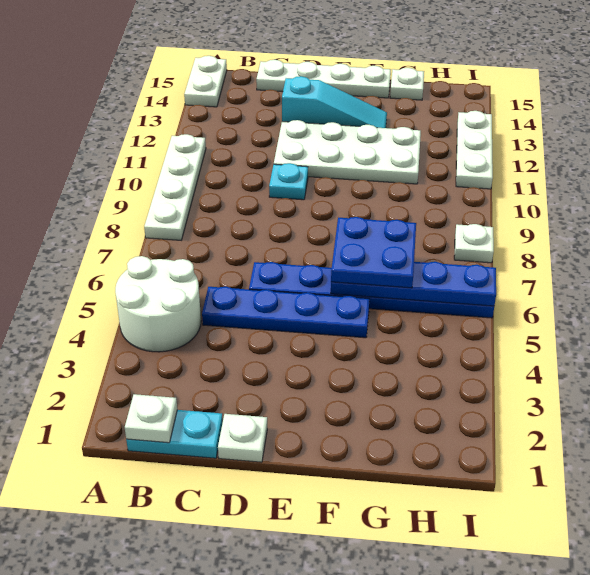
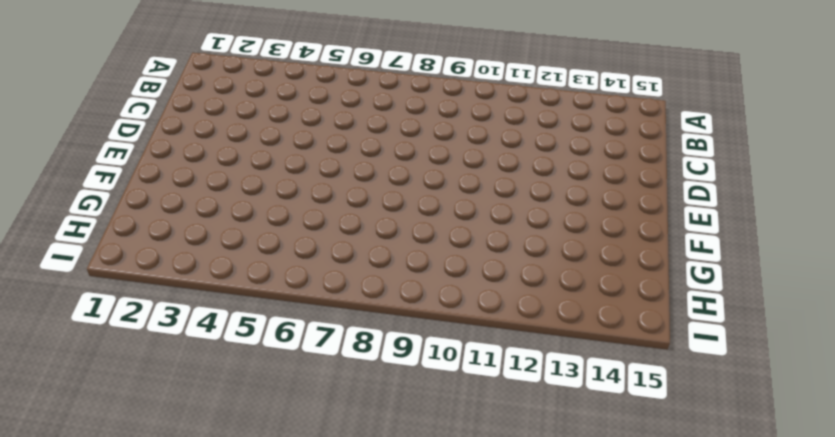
none -> white round brick A4:B5 level 1
none -> white plate A8:A11 level 1
none -> white plate A14:A15 level 1

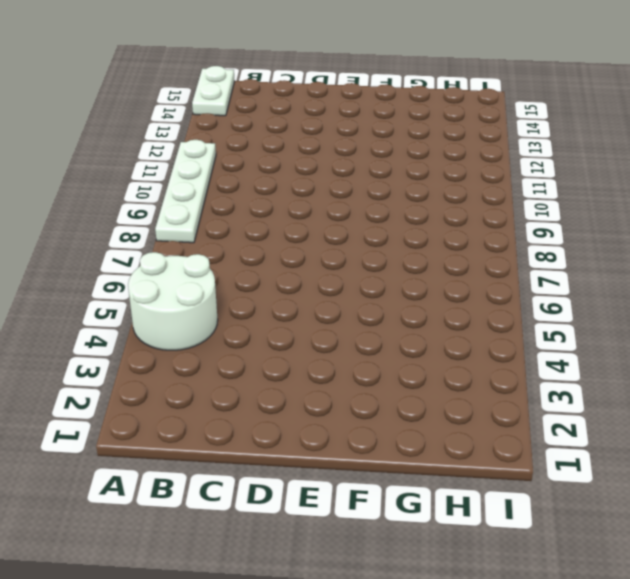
none -> cyan plate B1:C1 level 1
none -> blue plate C5:F5 level 1
none -> white plate C15:F15 level 1

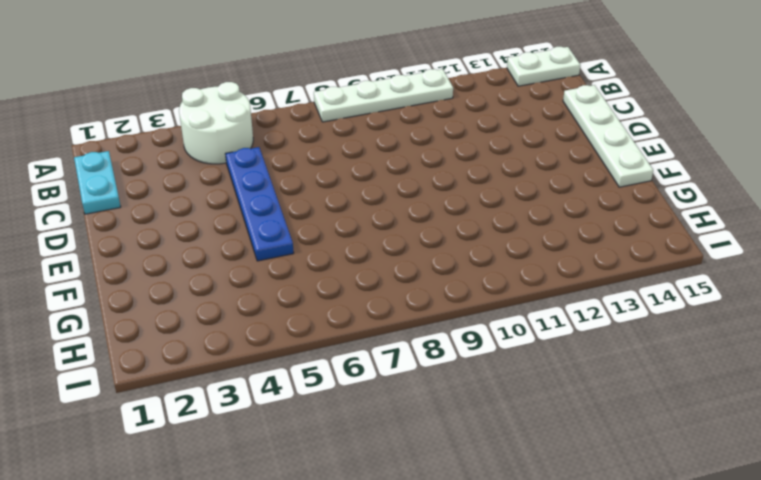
none -> white plate D1 level 1
none -> blue plate D6:I6 level 1
none -> cyan plate D10 level 1

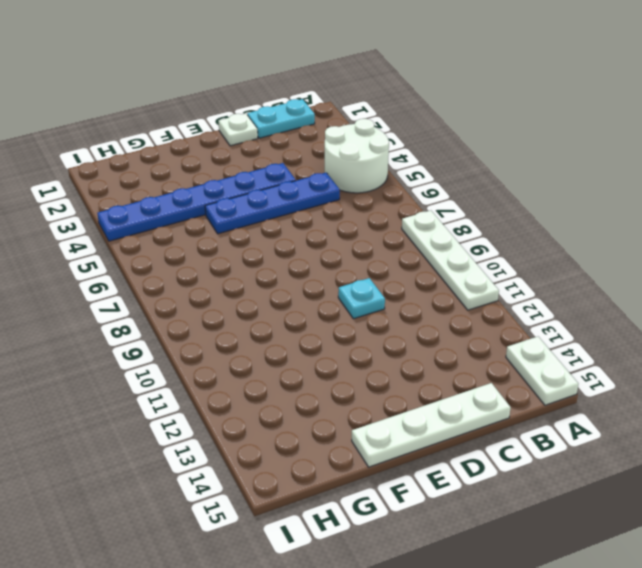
blue plate D4:I4 level 1 -> blue plate D6:I6 level 1
none -> white plate D11:G12 level 1
none -> cyan slope D13:F13 level 1 top D
none -> white plate G15 level 1

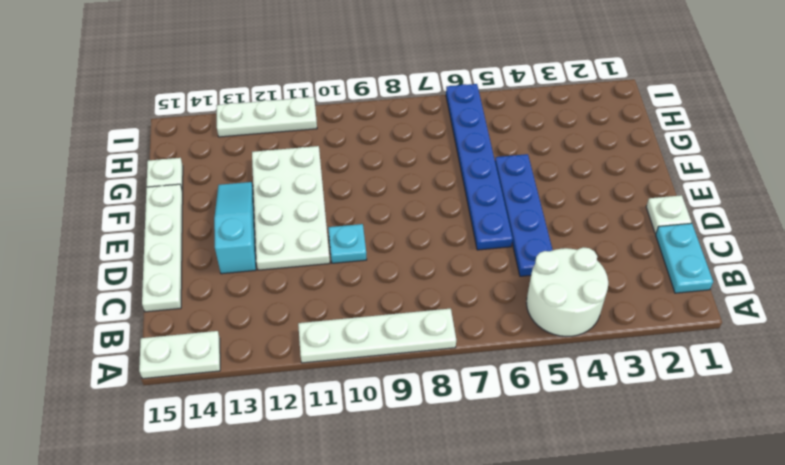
none -> white plate I8 level 1
none -> white plate B1 level 2
none -> blue plate F6:I6 level 2

